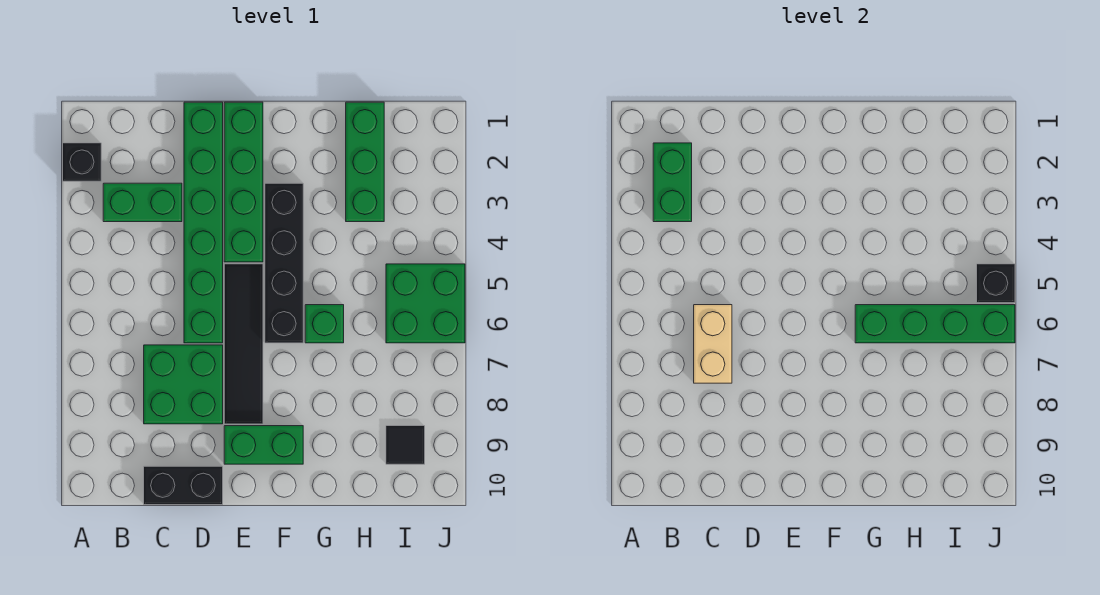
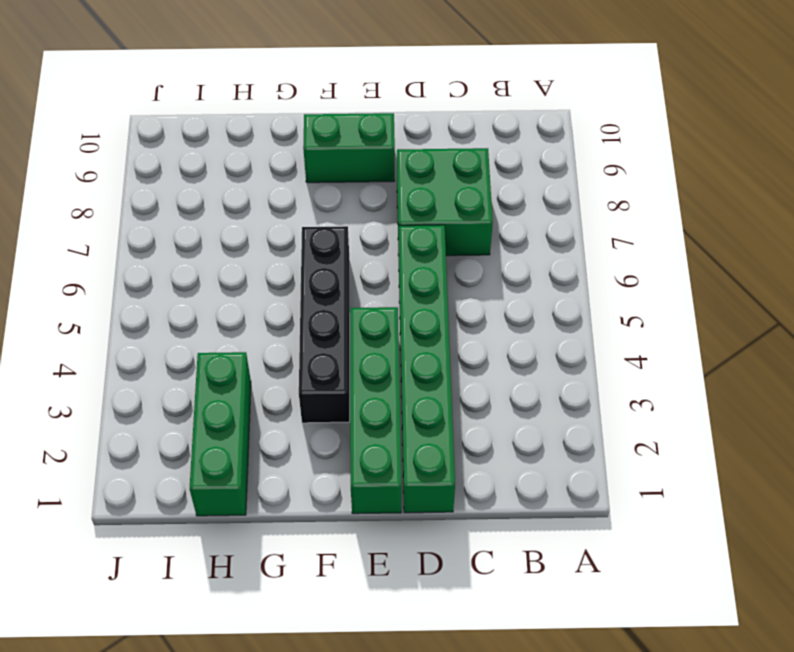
none -> black brick A2 level 1
none -> green brick B3:C3 level 1
none -> black brick C10:D10 level 1

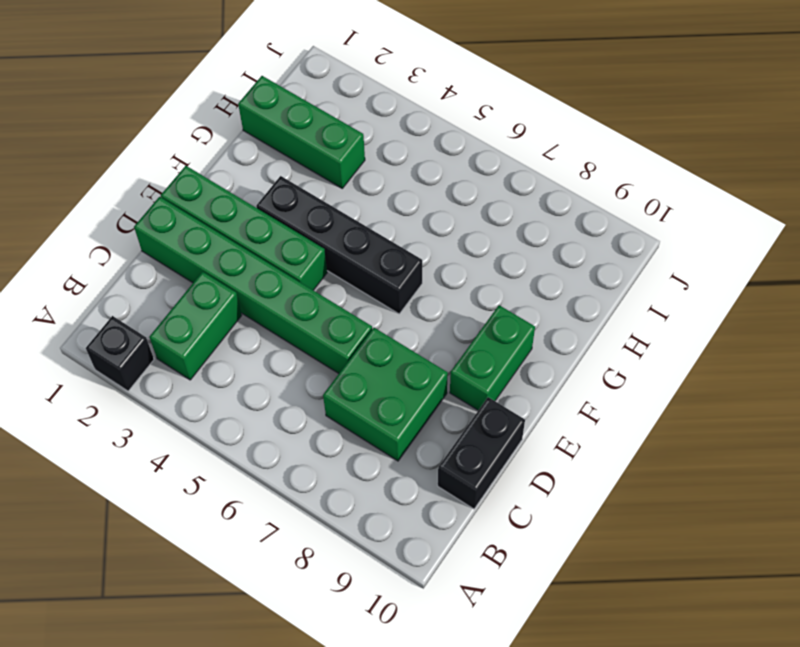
none -> black tile E5:E8 level 1
none -> green brick G6 level 1
none -> green brick I5:J6 level 1

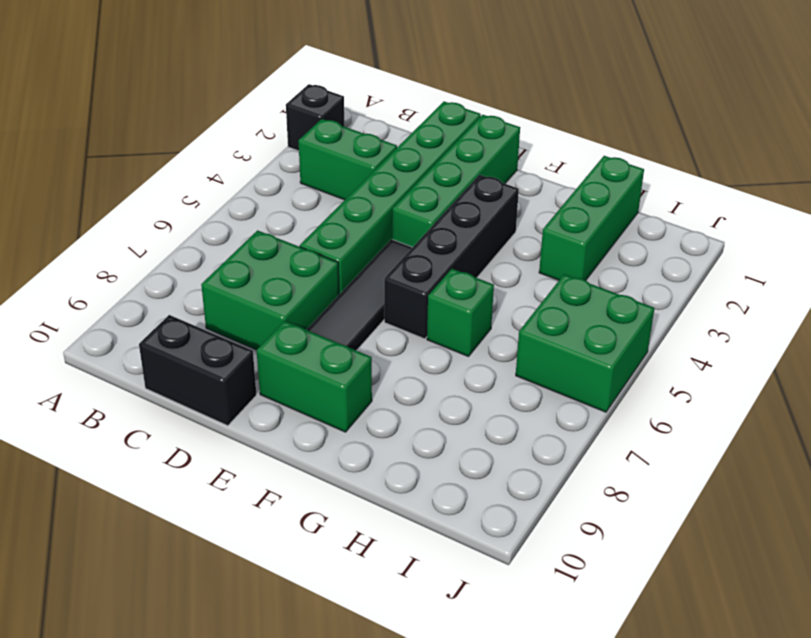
none -> black tile I9 level 1
none -> green brick B2:B3 level 2
none -> tan brick C6:C7 level 2

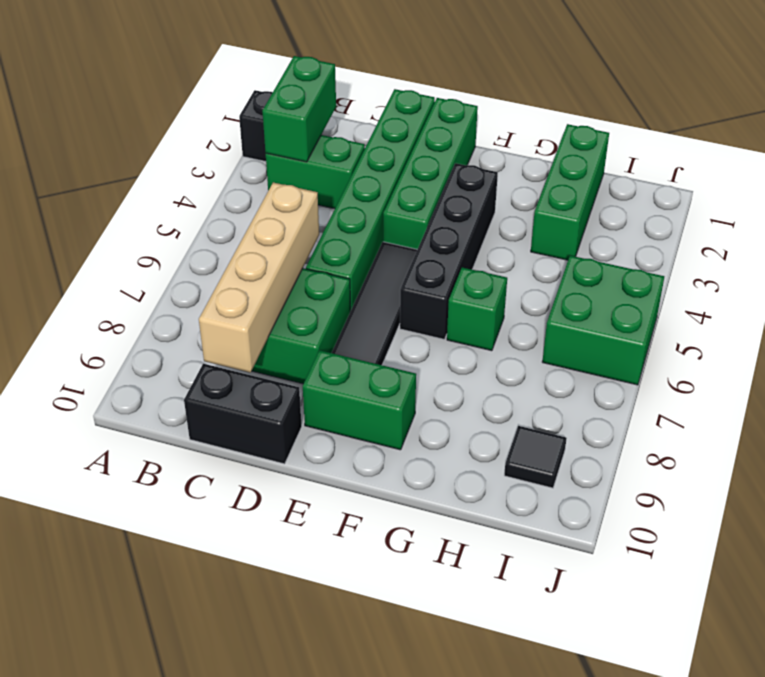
tan brick C6:C9 level 2 -> tan brick C6:C7 level 2
none -> green brick G6:J6 level 2
none -> black brick J5 level 2

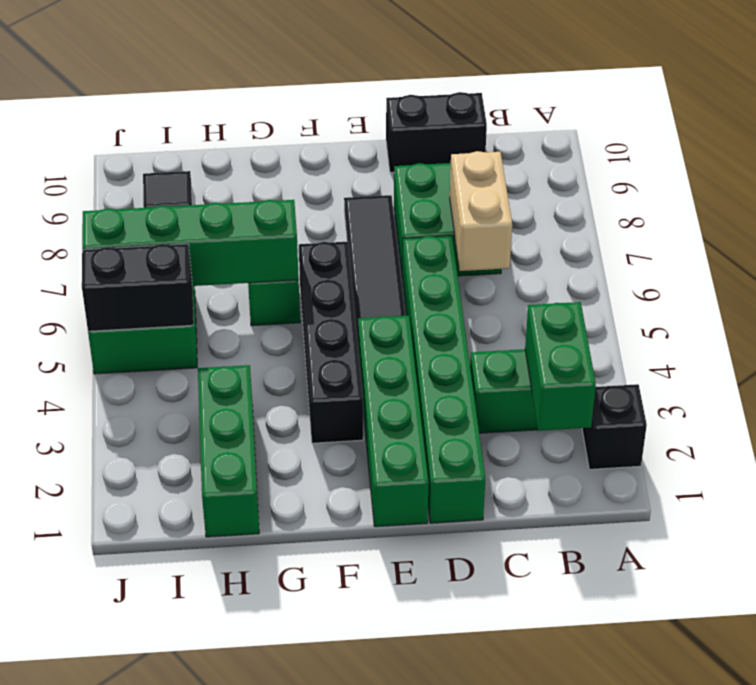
black brick I5:J5 level 2 -> black brick J5 level 2
none -> green brick E9:F9 level 1

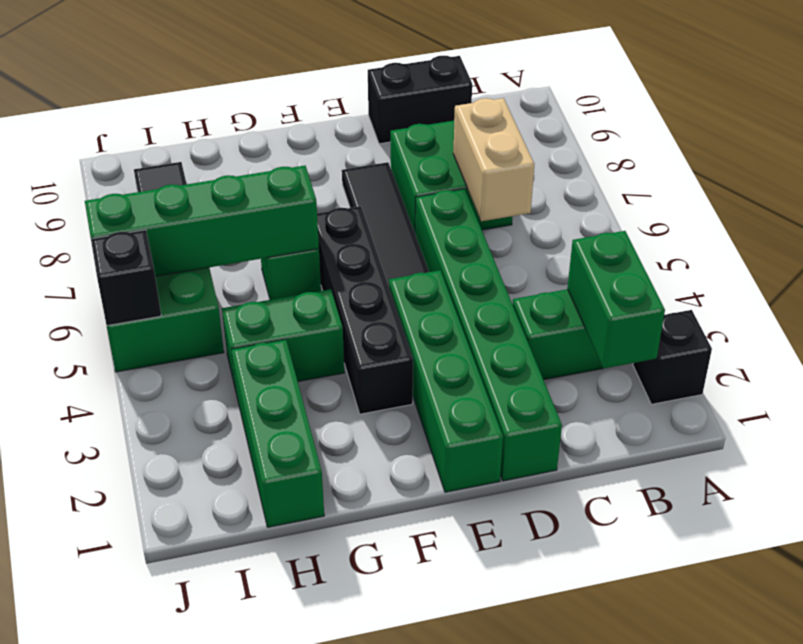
green brick G4:H4 level 1 -> green brick E9:F9 level 1

